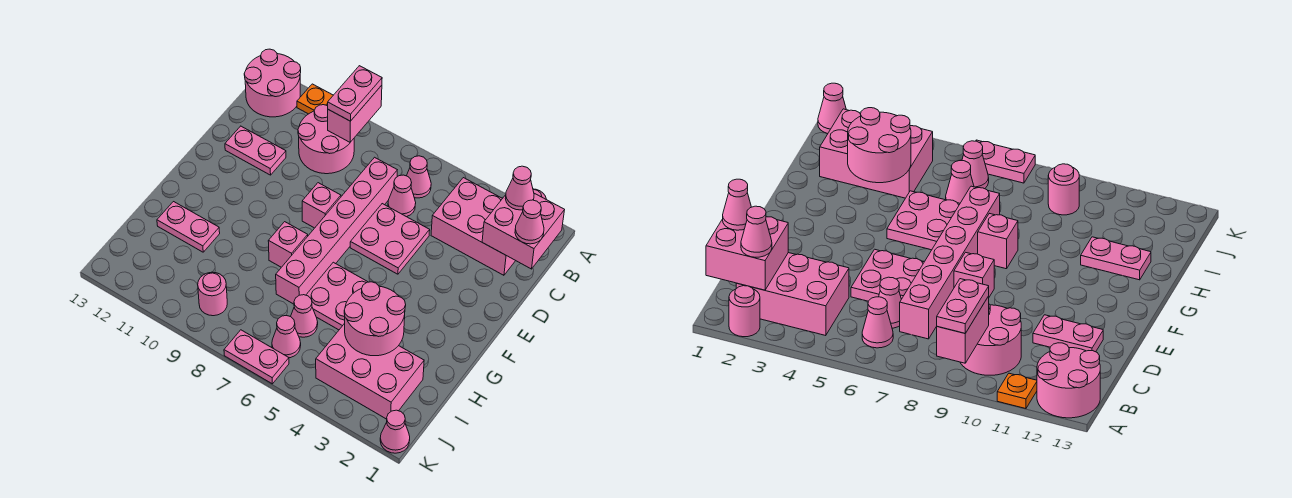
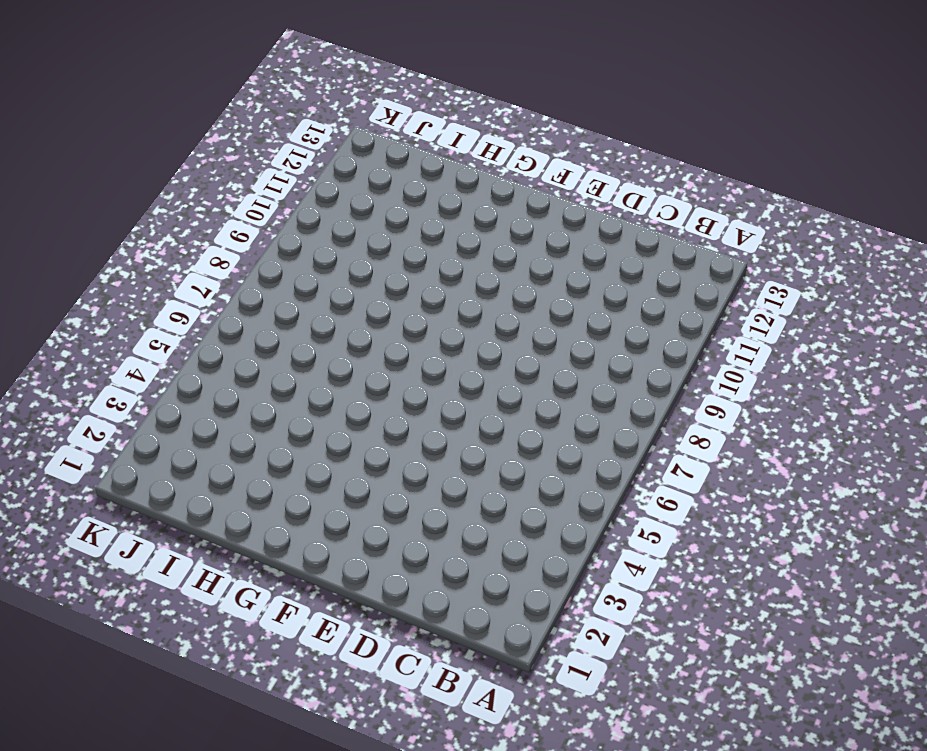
none -> pink round brick A2 level 1
none -> orange plate A11 level 1
none -> pink round brick A12:B13 level 1

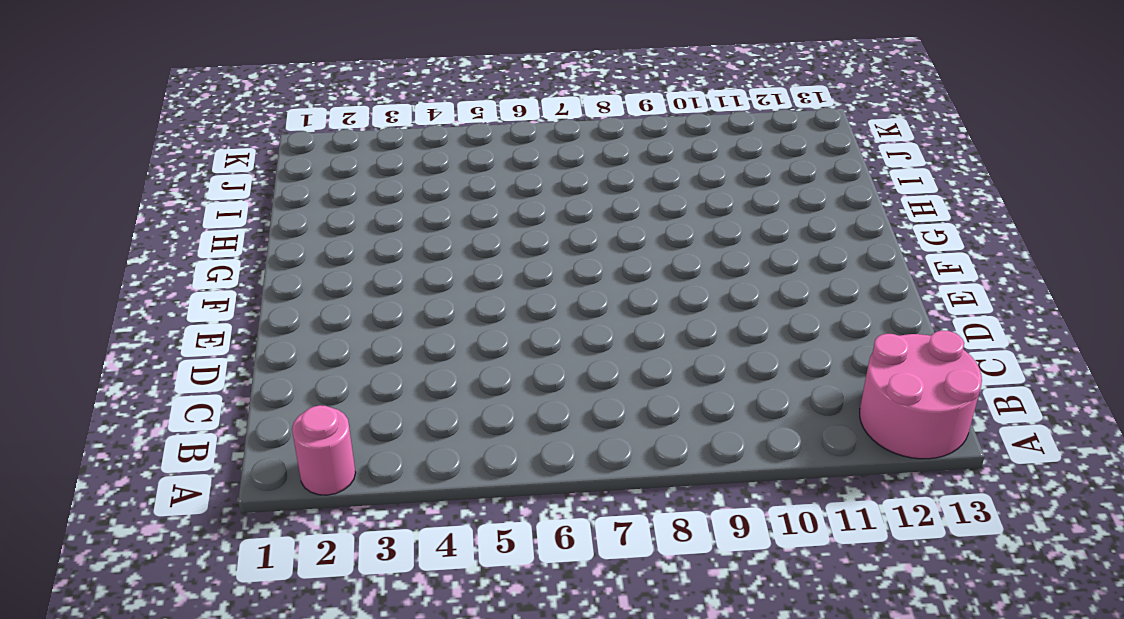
none -> orange plate A11 level 1
none -> pink brick B2:C4 level 1
none -> pink cone B6 level 1

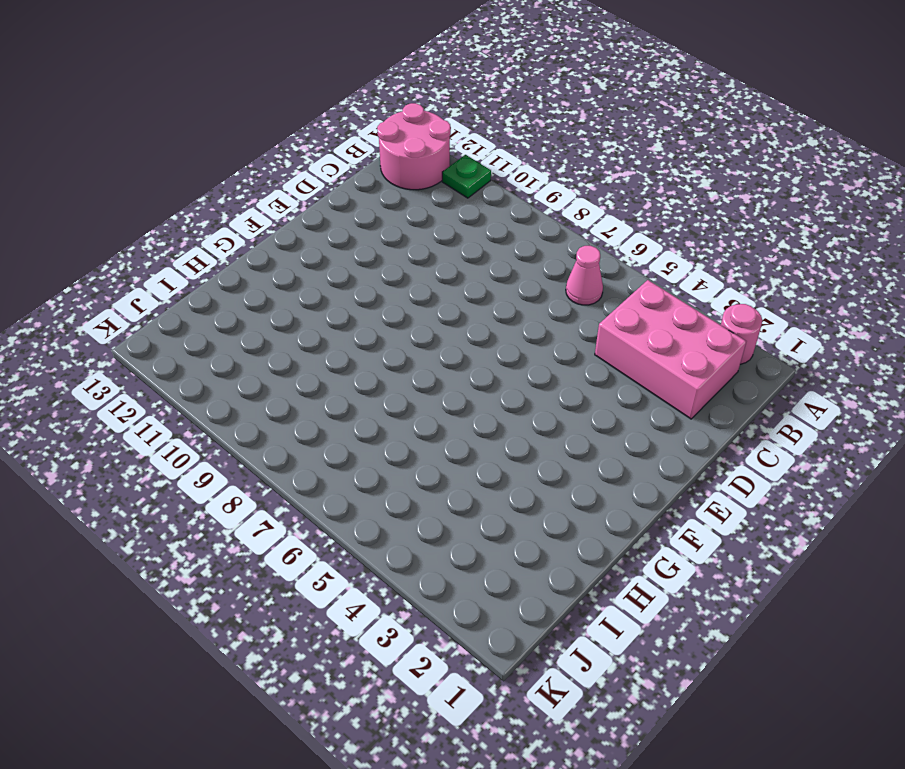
green plate A11 level 1 -> orange plate A11 level 1
none -> pink round brick B9:C10 level 1
none -> pink cone C6 level 1
none -> pink brick C7:H7 level 1

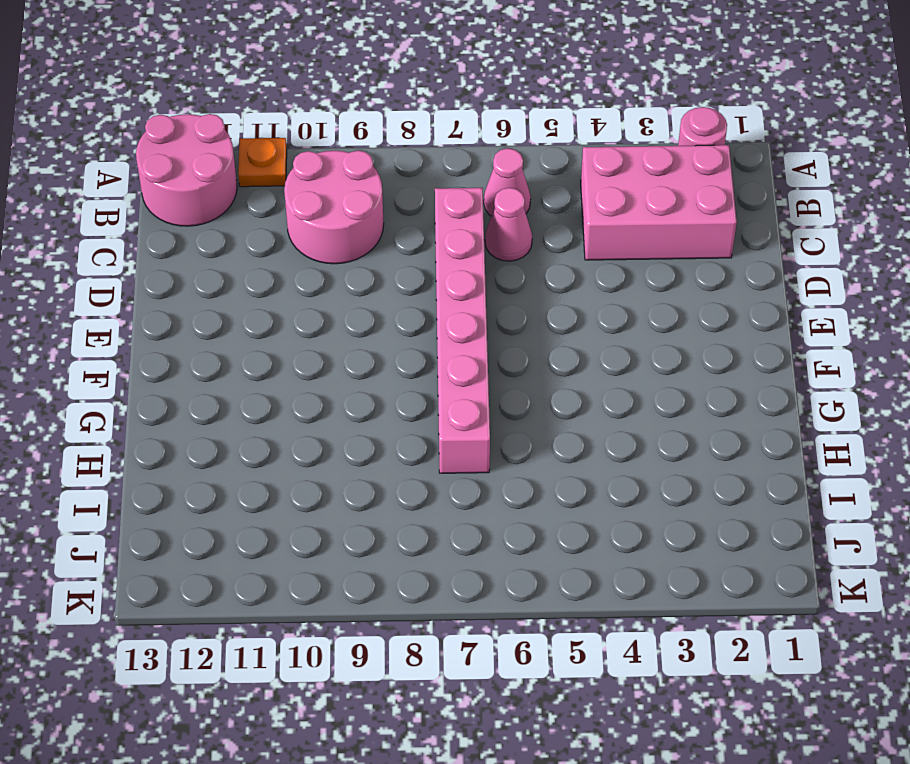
none -> pink plate D5:E6 level 1
none -> pink plate D11:D12 level 1
none -> pink brick E8 level 1

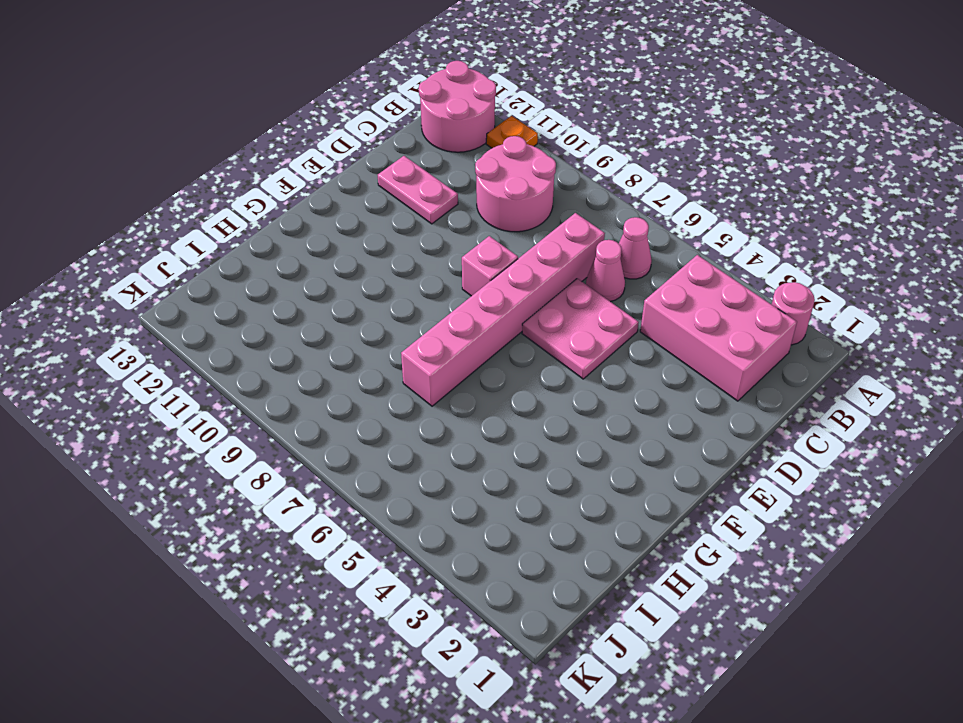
none -> pink plate G5:H6 level 1
none -> pink brick G8 level 1
none -> pink plate H11:H12 level 1

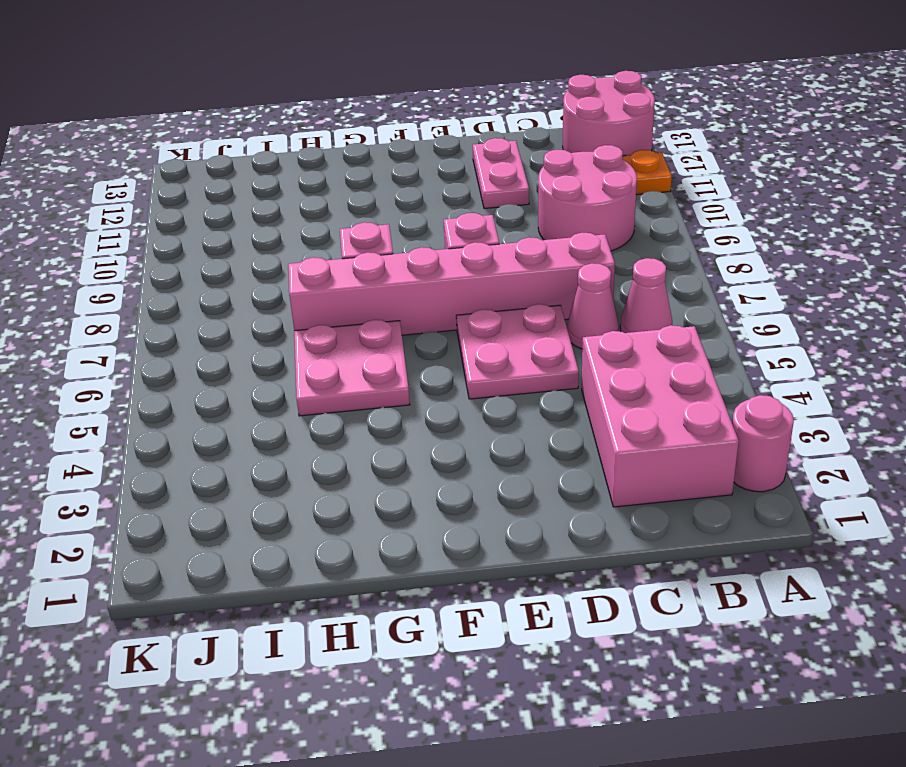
none -> pink plate H11:H12 level 1
none -> pink brick I2:J4 level 1
none -> pink cone I6 level 1

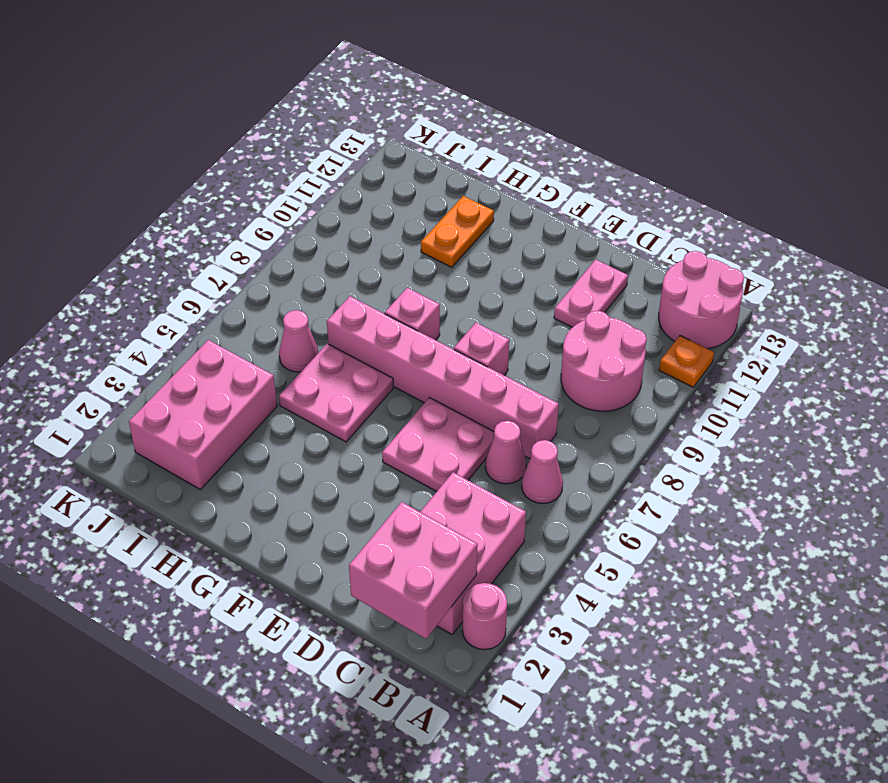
orange plate H11:H12 level 1 -> pink plate H11:H12 level 1
none -> pink cone J6 level 1
none -> pink round brick J9 level 1
none -> pink cone K1 level 1

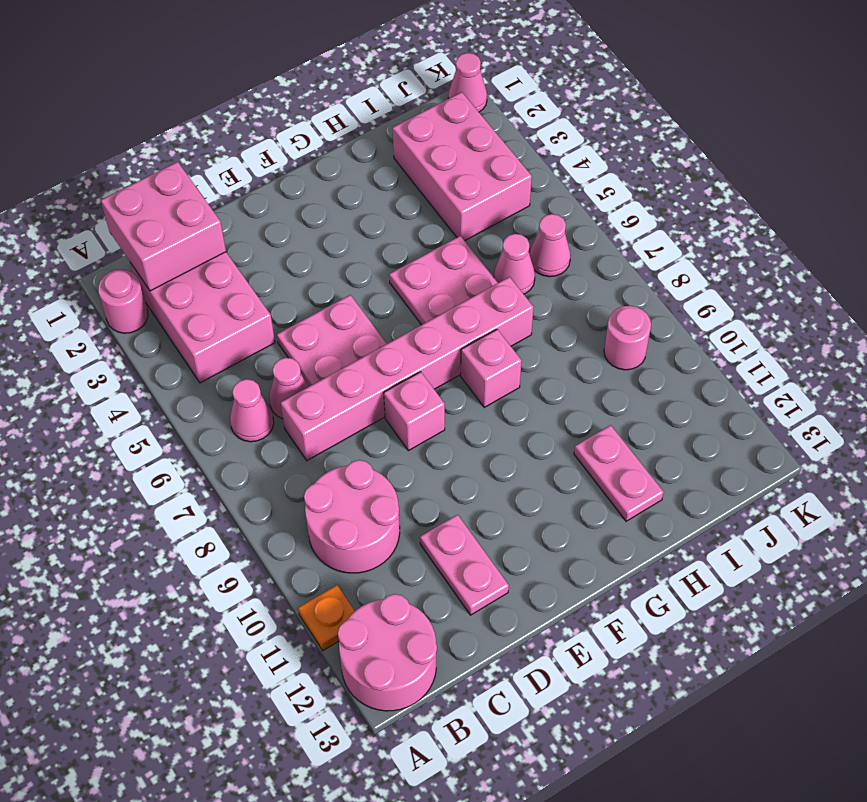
none -> pink plate K6:K7 level 1
none -> pink brick A9:B9 level 2
none -> pink round brick H3:I4 level 2

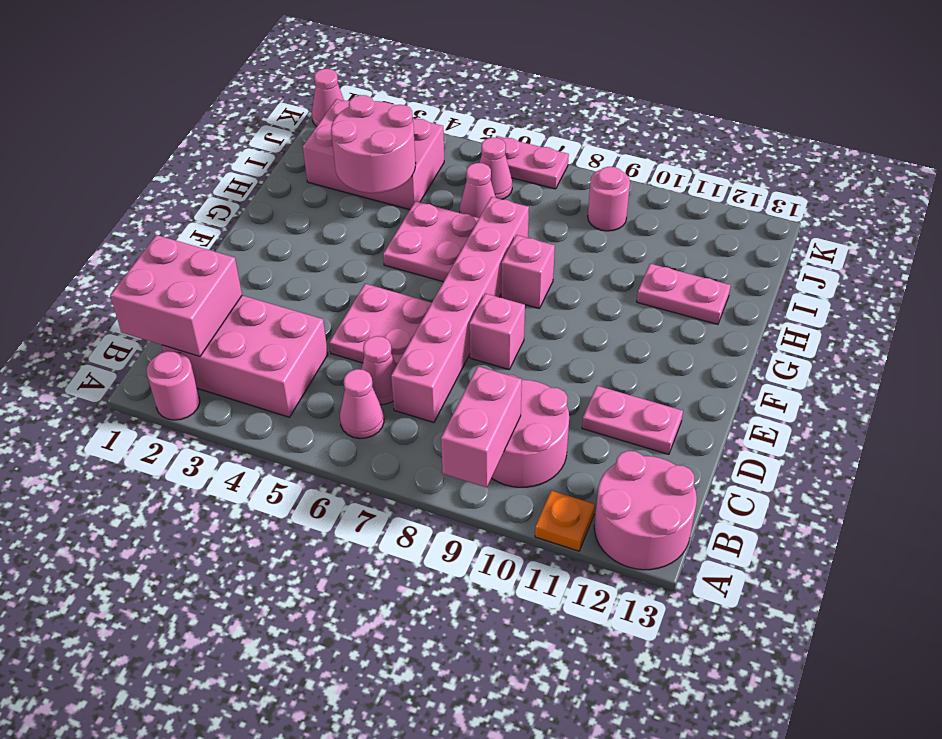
none -> pink plate A9:B9 level 3
none -> pink cone B2 level 3
none -> pink cone C1 level 3

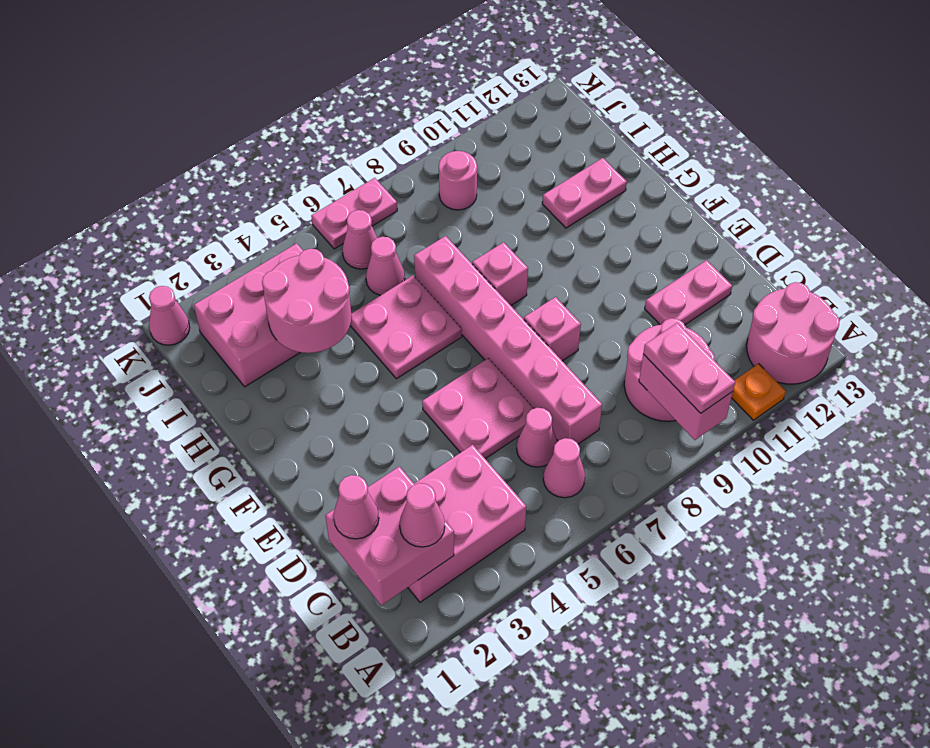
none -> pink round brick A2 level 1

